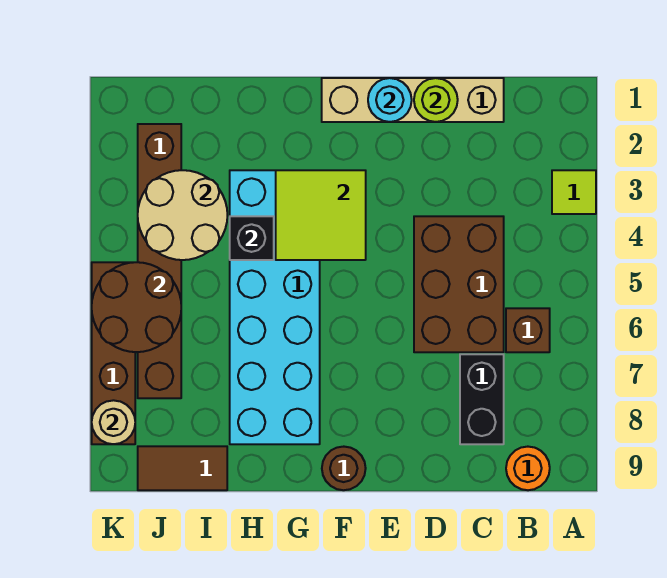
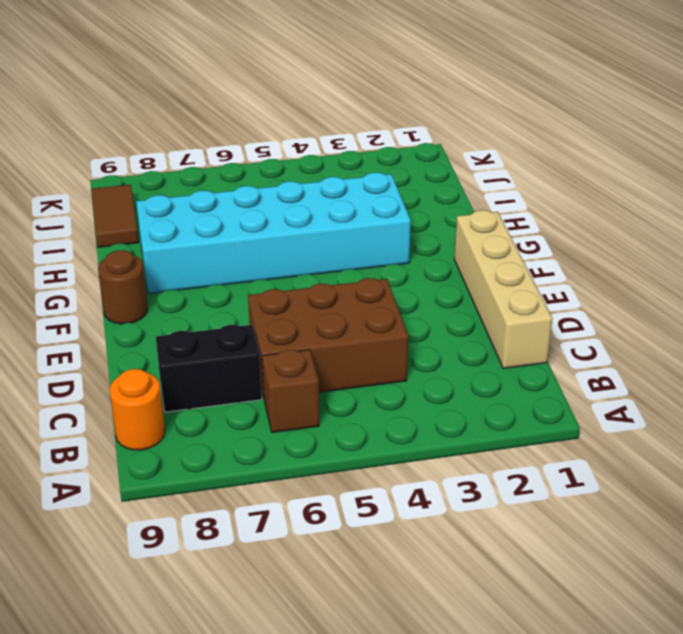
none -> lime tile A3 level 1
none -> brown brick J2:J7 level 1
none -> brown brick K5:K8 level 1

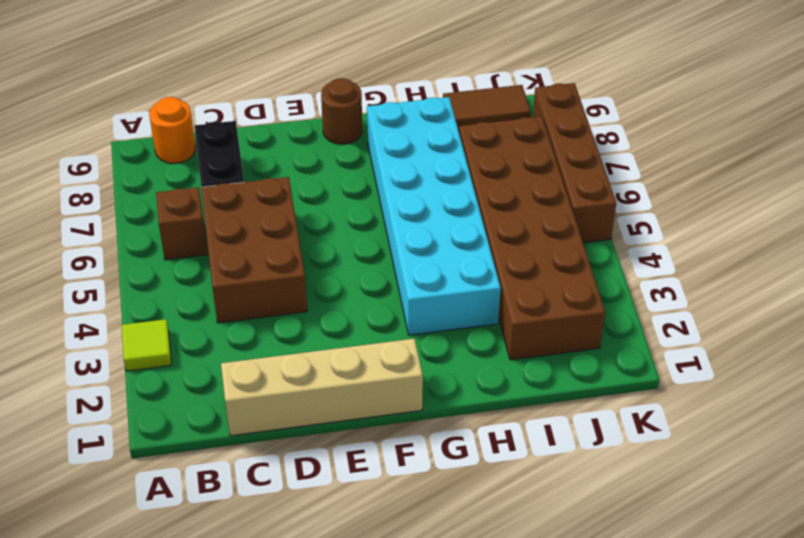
brown brick I2:J7 level 1 -> brown brick J2:J7 level 1
none -> lime round brick D1 level 2
none -> cyan round brick E1 level 2
none -> lime tile F3:G4 level 2

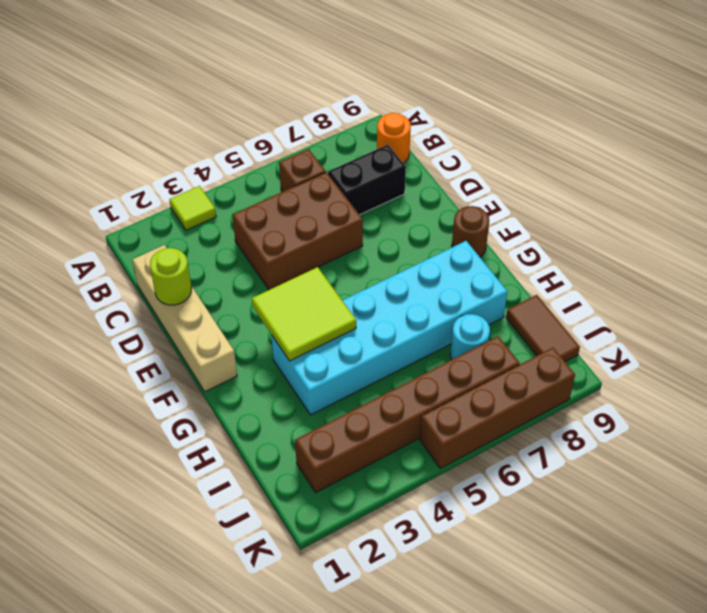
cyan round brick I7 level 1 -> cyan round brick E1 level 2
none -> black brick H4 level 2
none -> tan round brick I3:J4 level 2
none -> brown round brick J5:K6 level 2

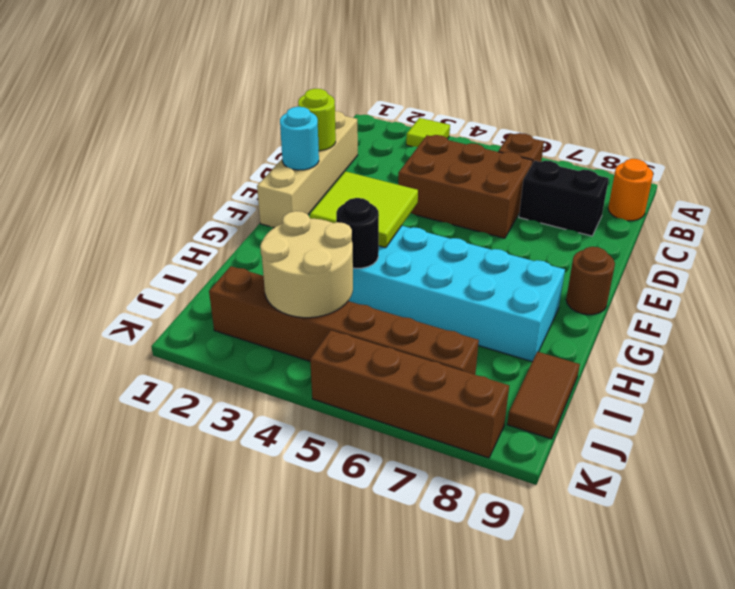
black round brick H4 level 2 -> black brick H4 level 2
none -> brown round brick J5:K6 level 2
none -> tan round brick K8 level 2

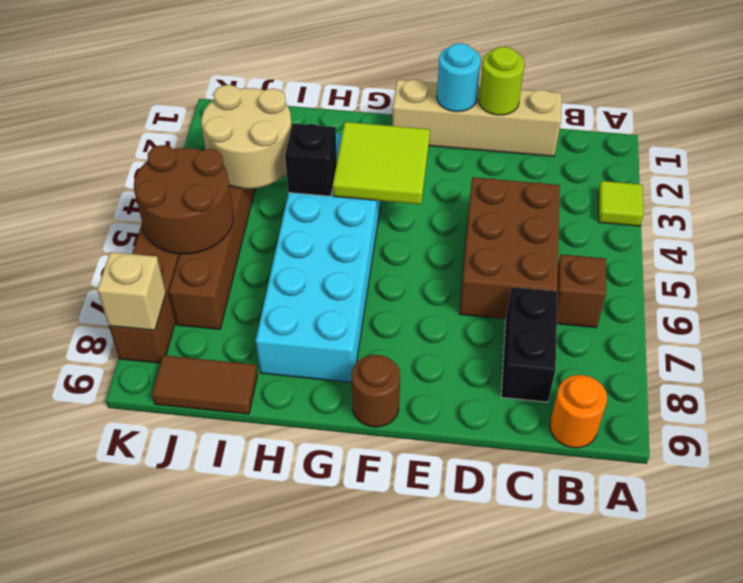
tan brick K8 level 2 -> tan round brick K8 level 2

